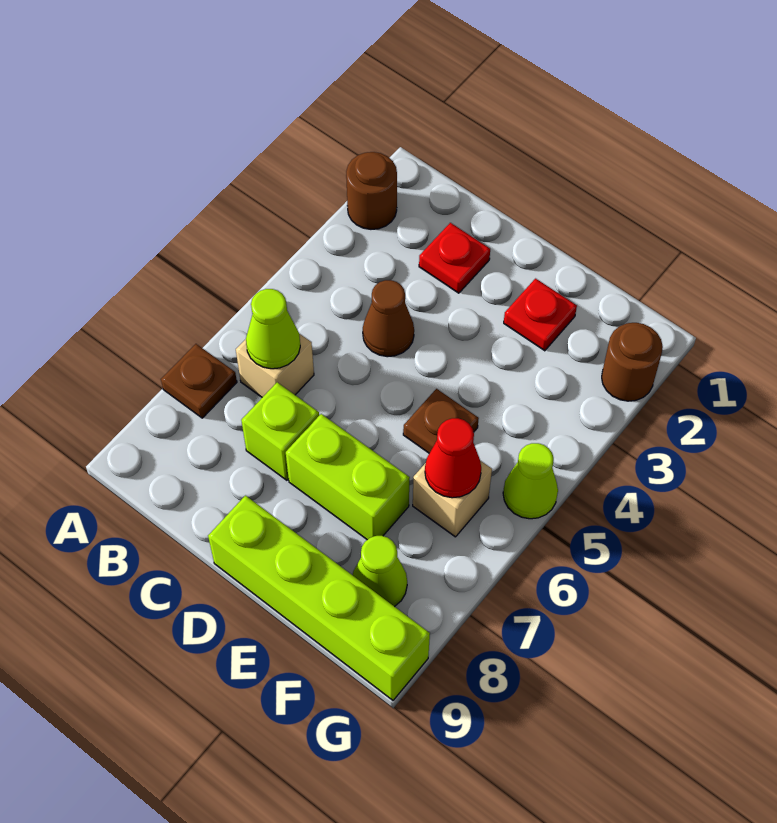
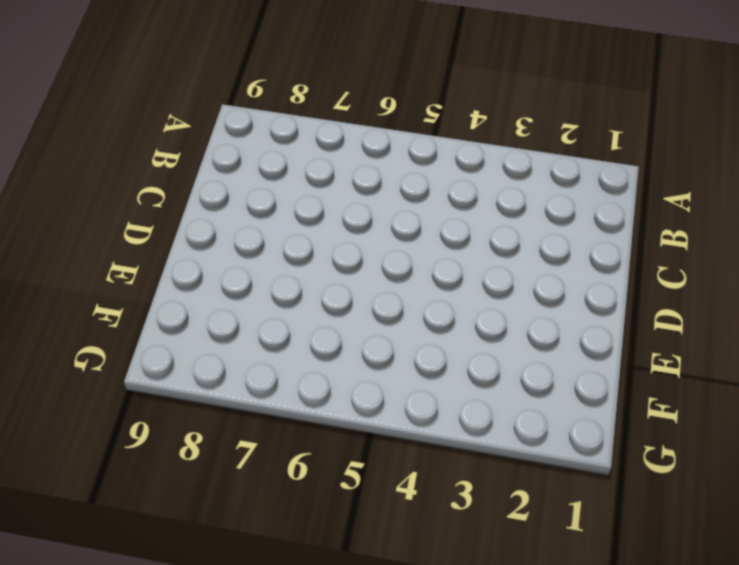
none -> brown round brick A2 level 1
none -> brown plate A7 level 1
none -> tan brick B6 level 1

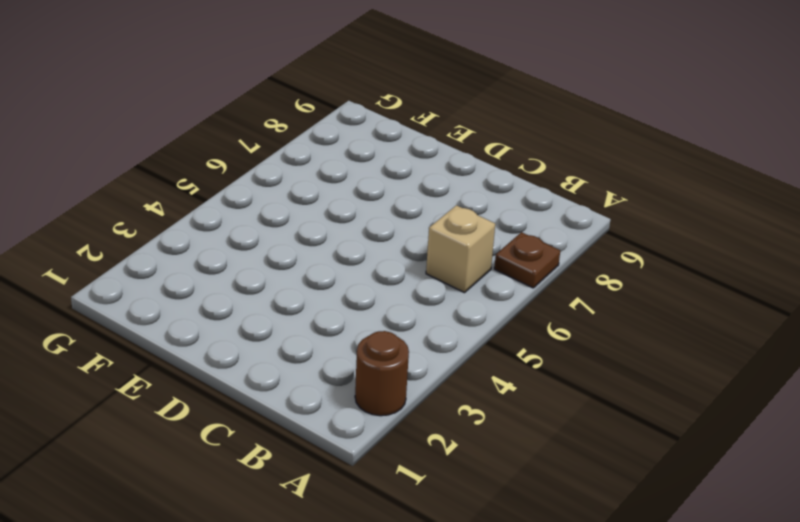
none -> red plate C2 level 1
none -> brown cone C4 level 1
none -> lime brick C7 level 1

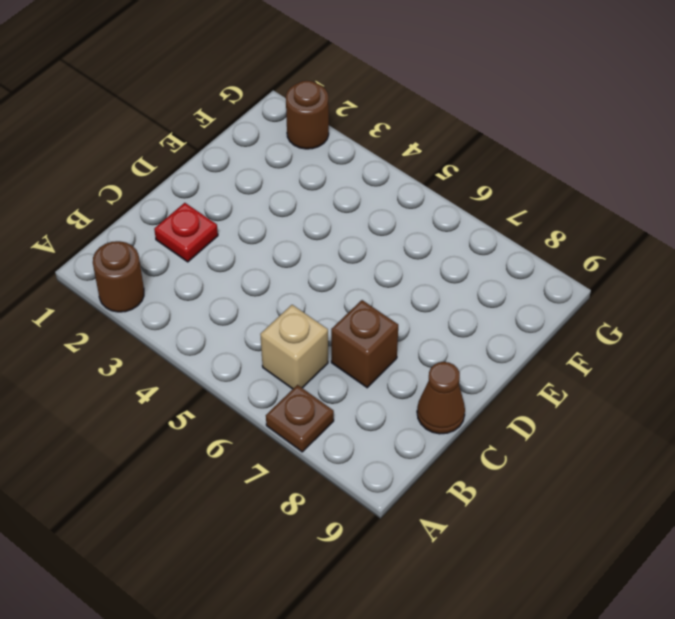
brown brick C7 level 1 -> lime brick C7 level 1
brown cone C9 level 1 -> brown cone C4 level 1
none -> lime brick D7:E7 level 1
none -> lime brick D9:G9 level 1
none -> red plate E2 level 1

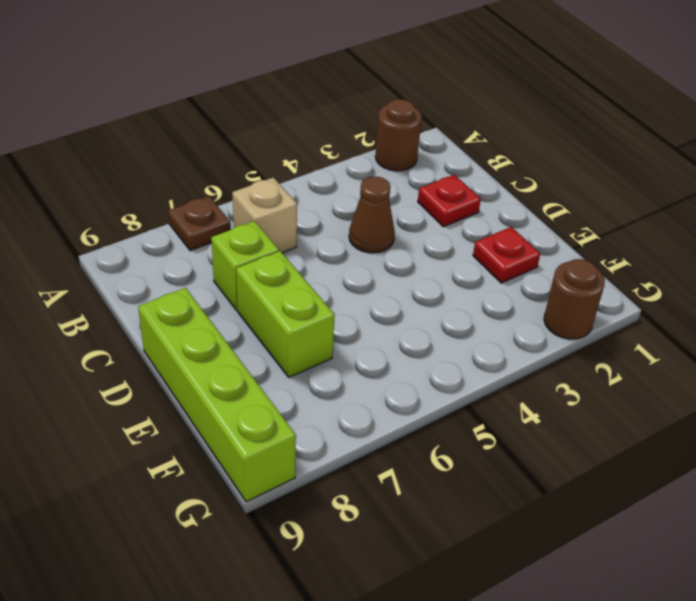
none -> brown plate E5 level 1
none -> tan brick F6 level 1
none -> lime cone F8 level 1

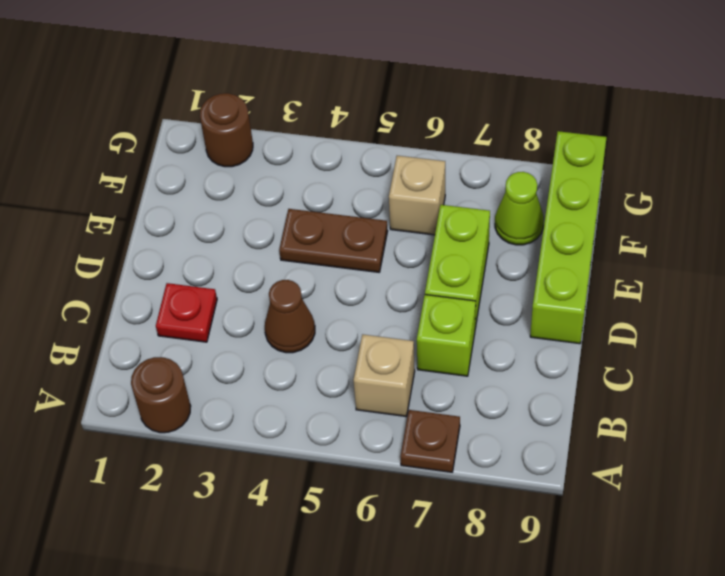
brown plate E4:E5 level 1 -> brown plate E5 level 1
none -> red plate E2 level 1
none -> lime cone G5 level 1
none -> lime cone B6 level 2

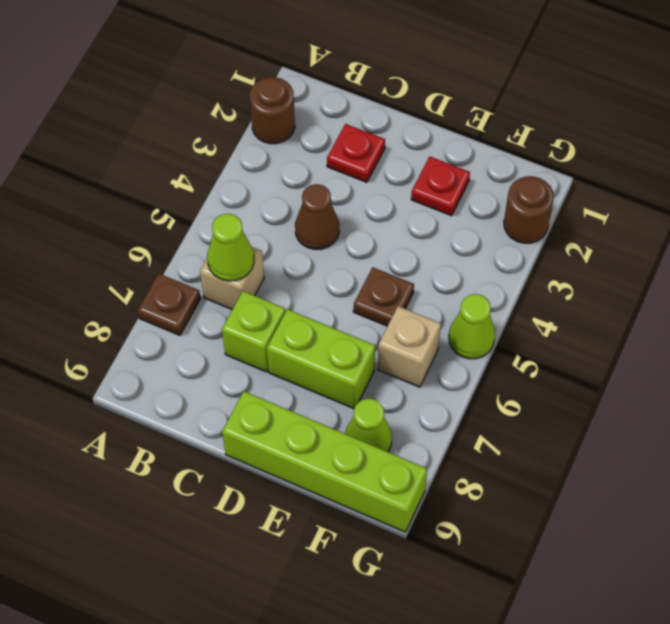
none -> red cone F6 level 2

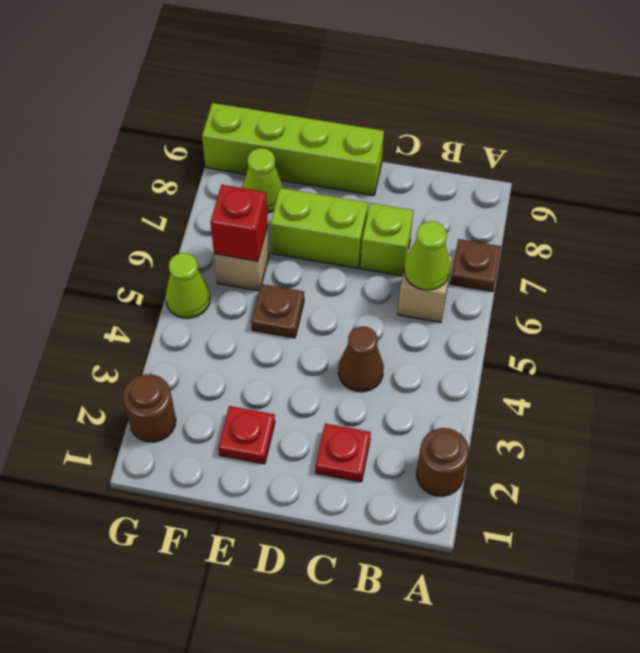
red brick F6 level 2 -> red cone F6 level 2

